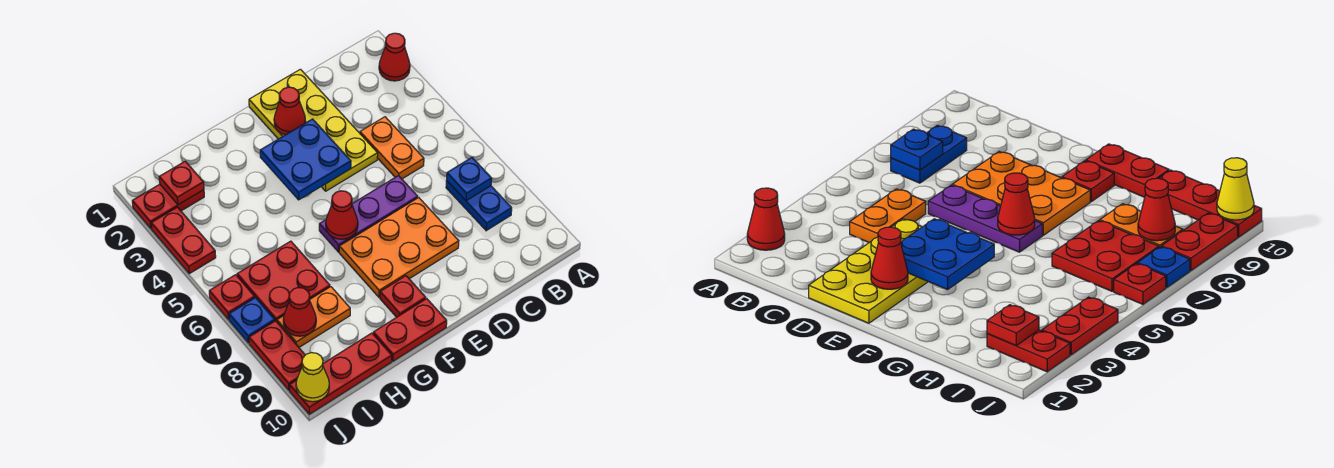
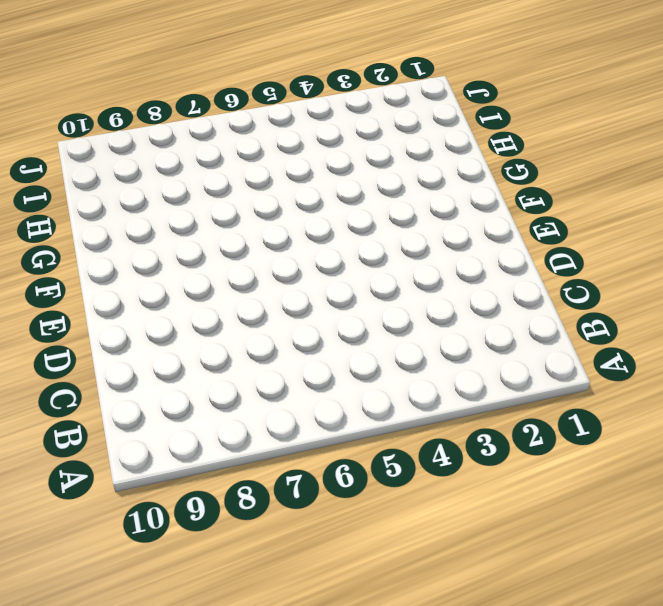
none -> red cone A2 level 1
none -> blue plate B7:B8 level 1
none -> orange plate C4:C5 level 1

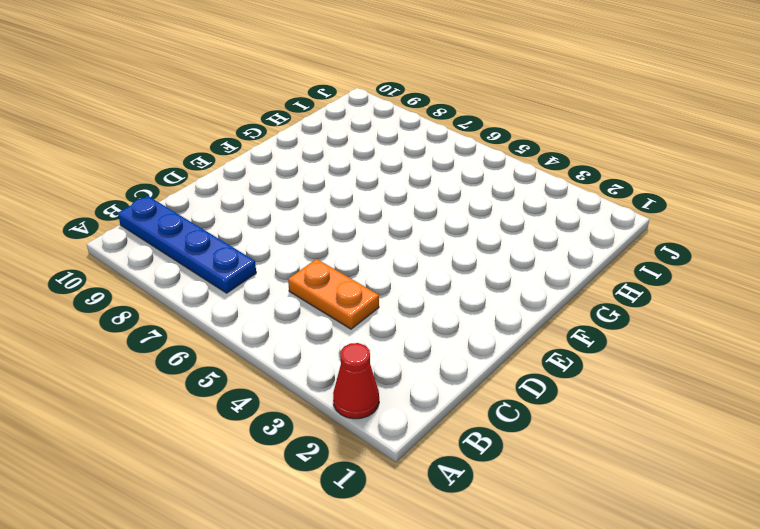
blue plate B7:B10 level 1 -> blue plate B7:B8 level 1
none -> yellow plate D1:E4 level 1
none -> purple plate D6:F6 level 1
none -> orange plate D7:F8 level 1

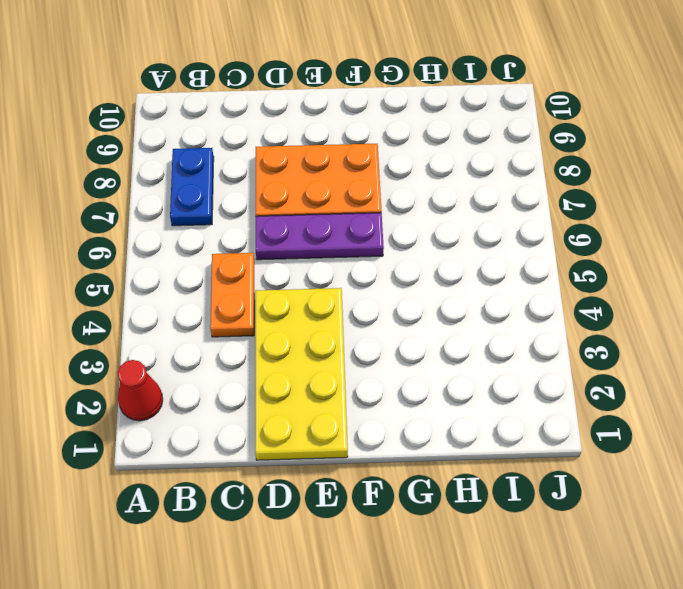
none -> red plate F9 level 1
none -> red plate F10:G10 level 1
none -> red plate H6:I7 level 1

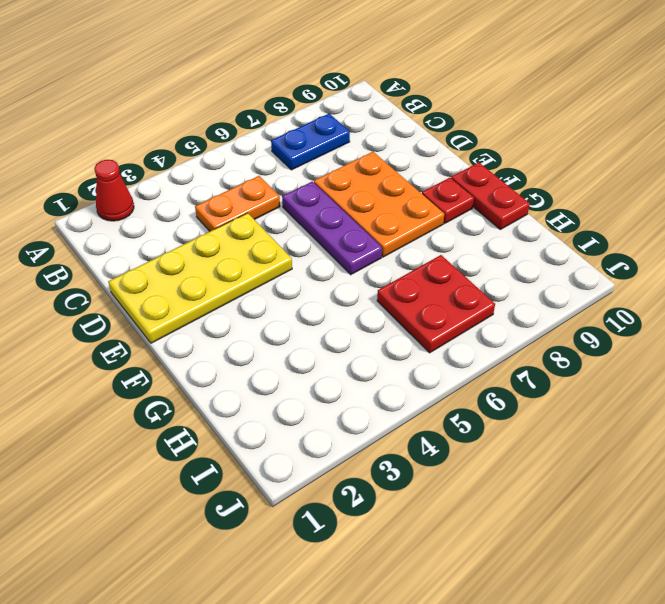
none -> orange plate H8:I8 level 1
none -> red plate H10:J10 level 1
none -> red plate I2:J2 level 1

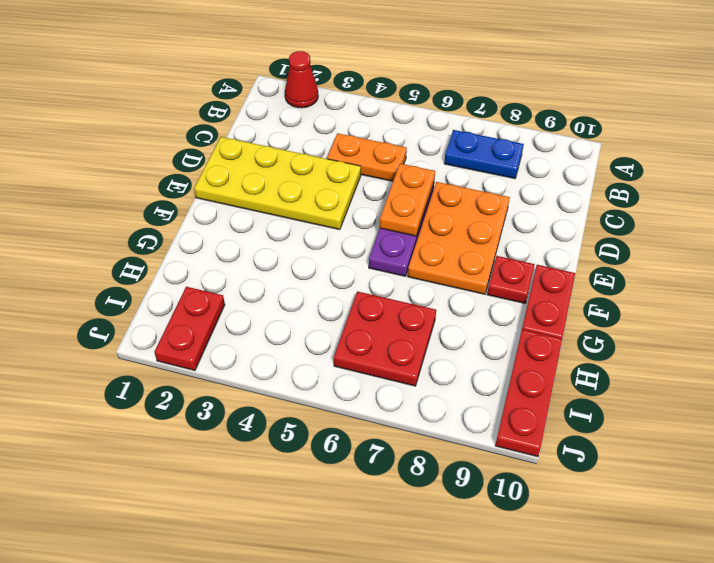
orange plate D6:E6 level 2 -> orange plate H8:I8 level 1
none -> red plate J3:J4 level 1
none -> red plate J6 level 1
none -> blue plate J7 level 1

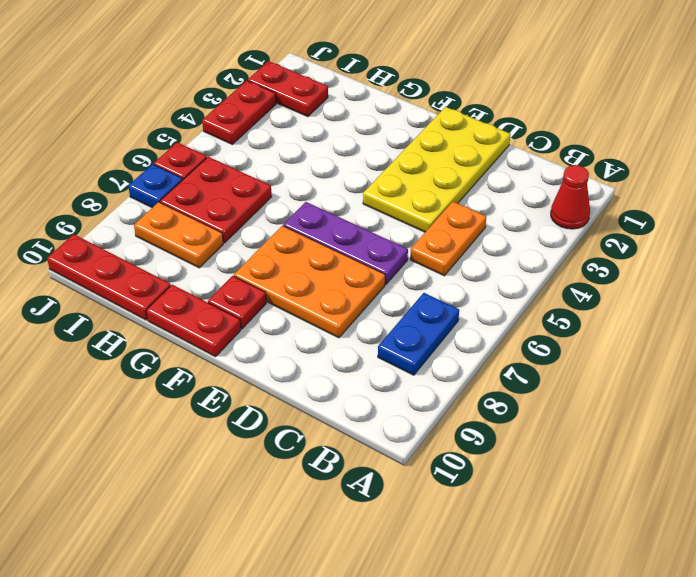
none -> red plate J8:J9 level 1
none -> blue plate B7 level 2
none -> red cone E2 level 2

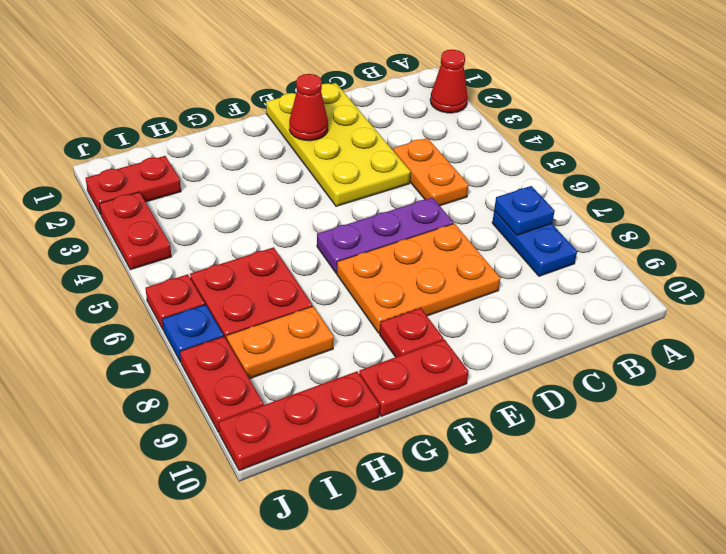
none -> blue plate E3:F4 level 2
none -> red cone F6 level 2
none -> red plate I2 level 2

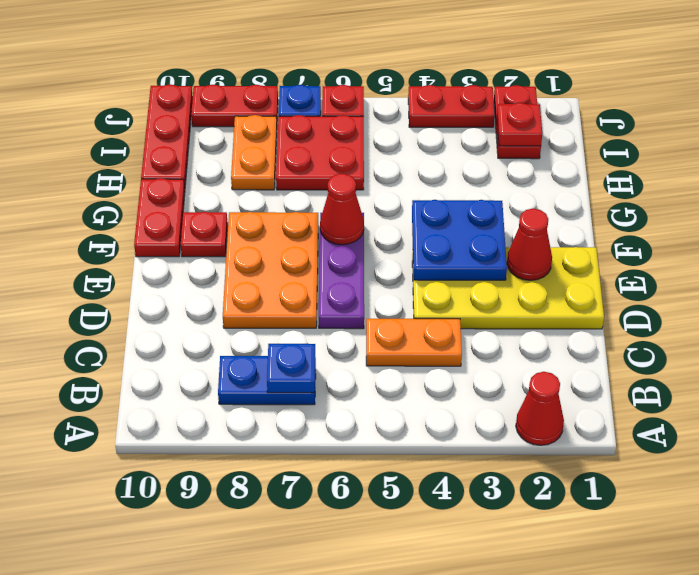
none -> red cone I8 level 2
none -> yellow cone J10 level 2

